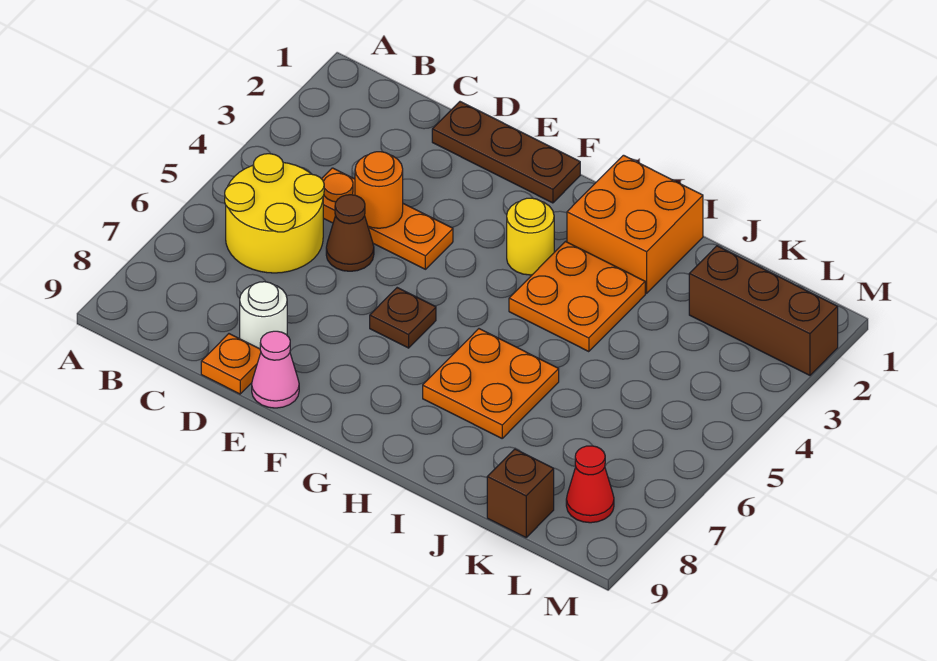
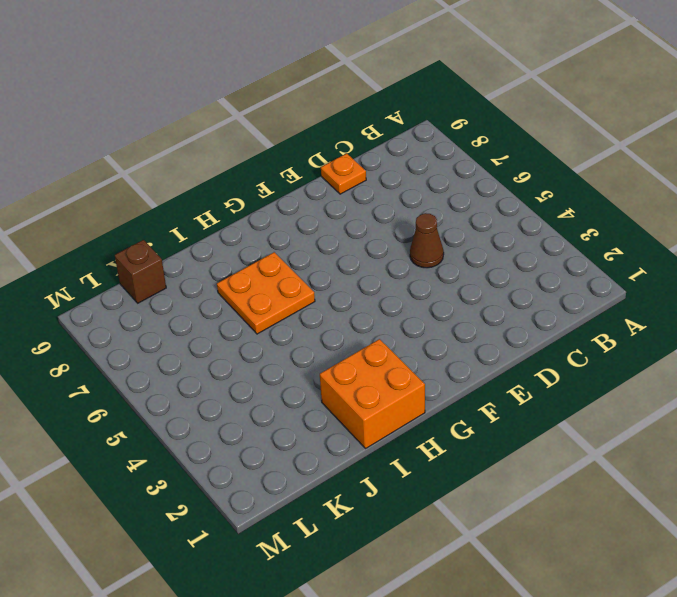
none -> yellow round brick B5:C6 level 1
none -> orange plate C4:E4 level 1
none -> brown plate D1:F1 level 1

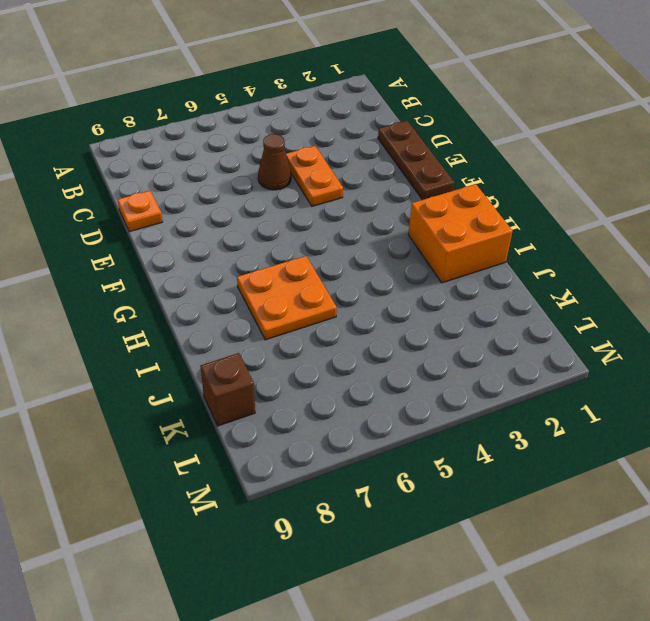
orange plate D4:E4 level 1 -> orange plate C4:E4 level 1
none -> yellow round brick B5:C6 level 1
none -> white round brick D8 level 1
none -> pink cone E9 level 1

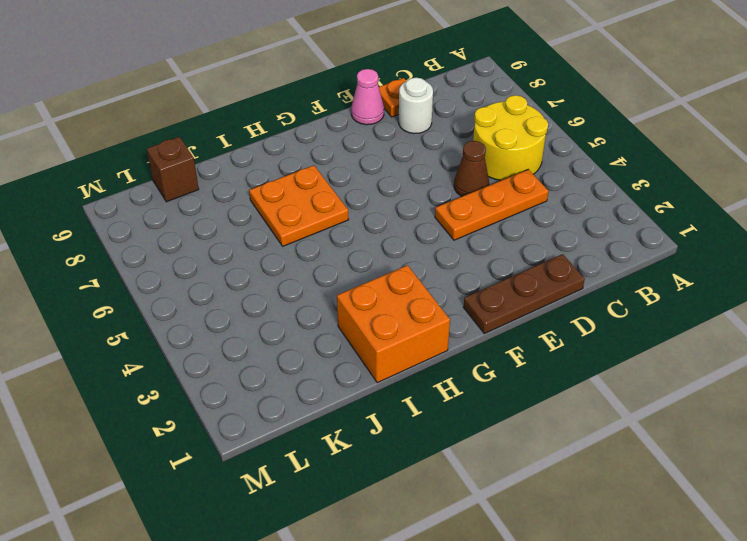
none -> brown plate F6 level 1
none -> yellow round brick G3 level 1
none -> orange plate H3:I4 level 1

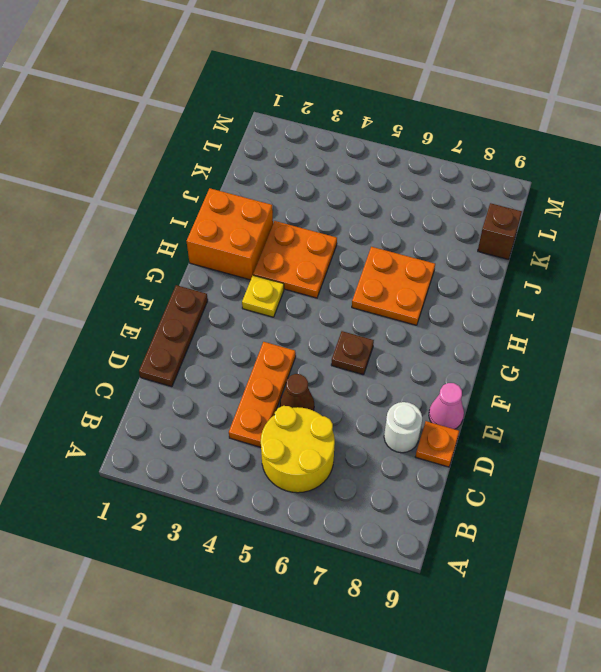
yellow plate G3 level 1 -> yellow round brick G3 level 1
none -> brown brick K2:M2 level 1
none -> red cone L8 level 1
none -> orange round brick D4 level 2

